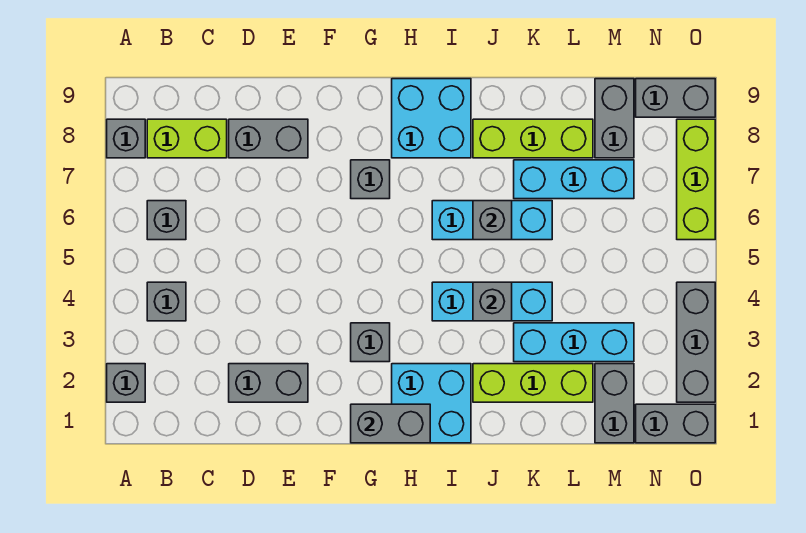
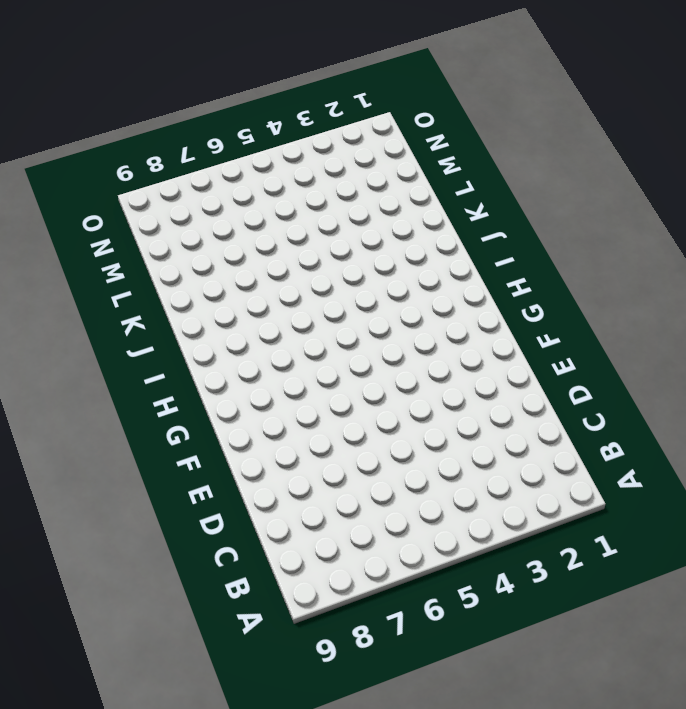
none -> grey brick A2 level 1
none -> grey brick A8 level 1
none -> grey brick B4 level 1

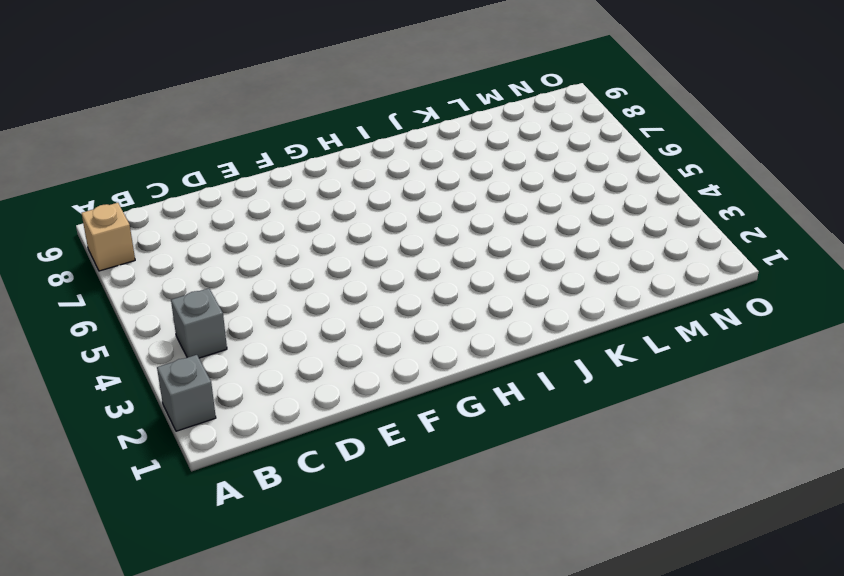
tan brick A8 level 1 -> grey brick A8 level 1
none -> grey brick B6 level 1
none -> lime brick B8:C8 level 1
none -> grey brick D2:E2 level 1

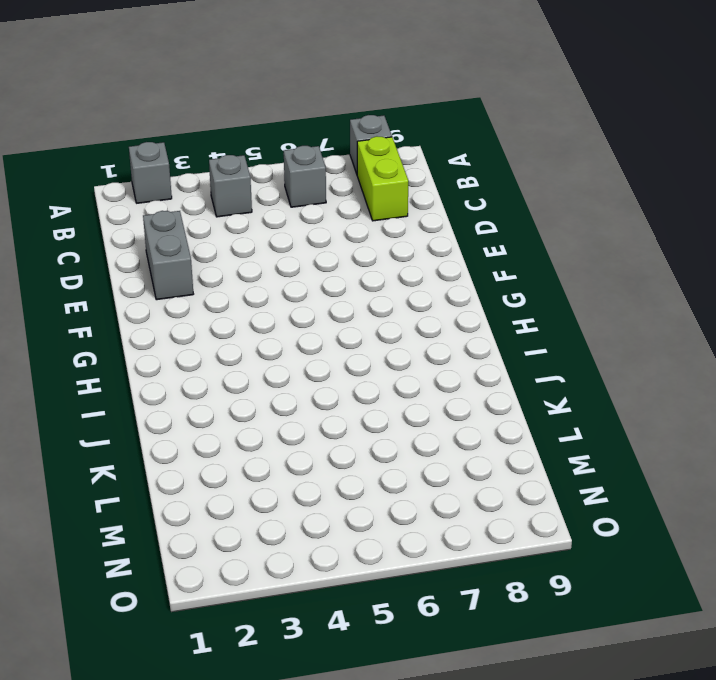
none -> grey brick D8:E8 level 1
none -> grey brick G3 level 1
none -> grey brick G7 level 1

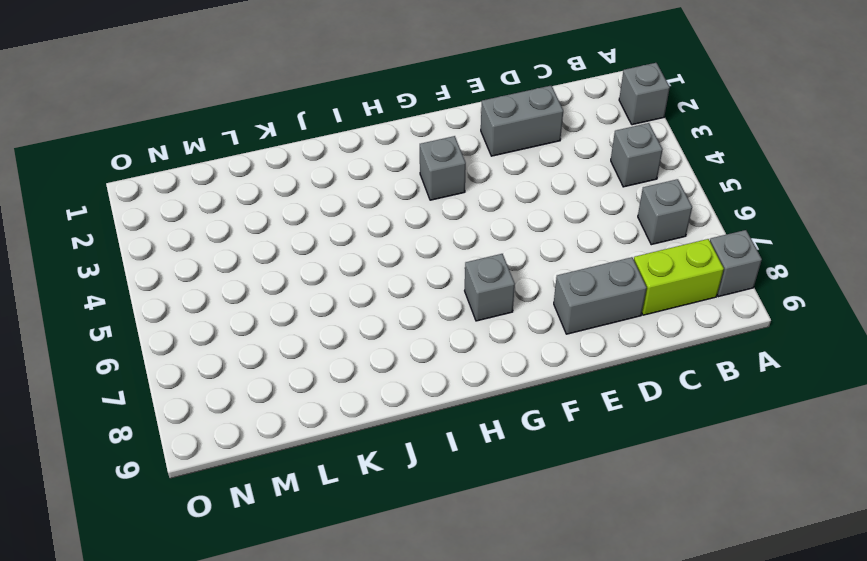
none -> cyan brick H1:I2 level 1
none -> cyan brick H8:I9 level 1
none -> cyan brick I4:K4 level 1

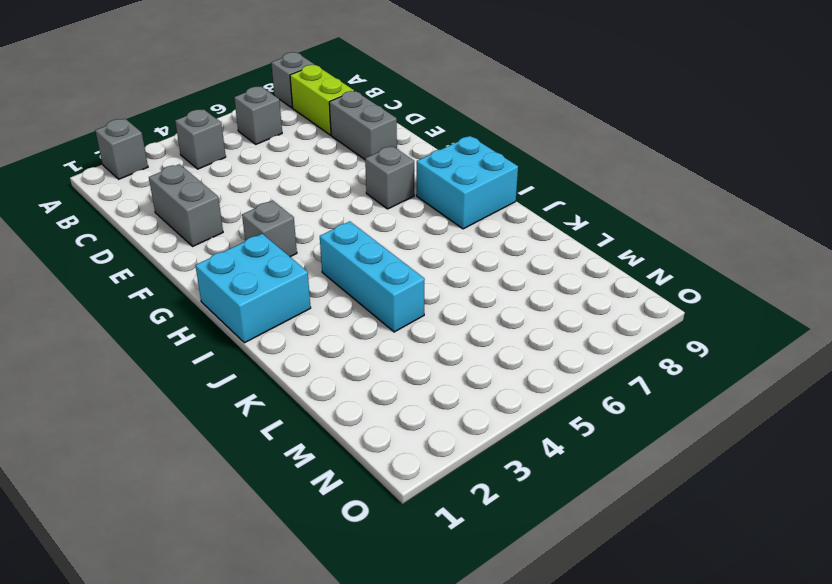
none -> cyan brick I6:K6 level 1
none -> lime brick J2:L2 level 1
none -> lime brick J8:L8 level 1

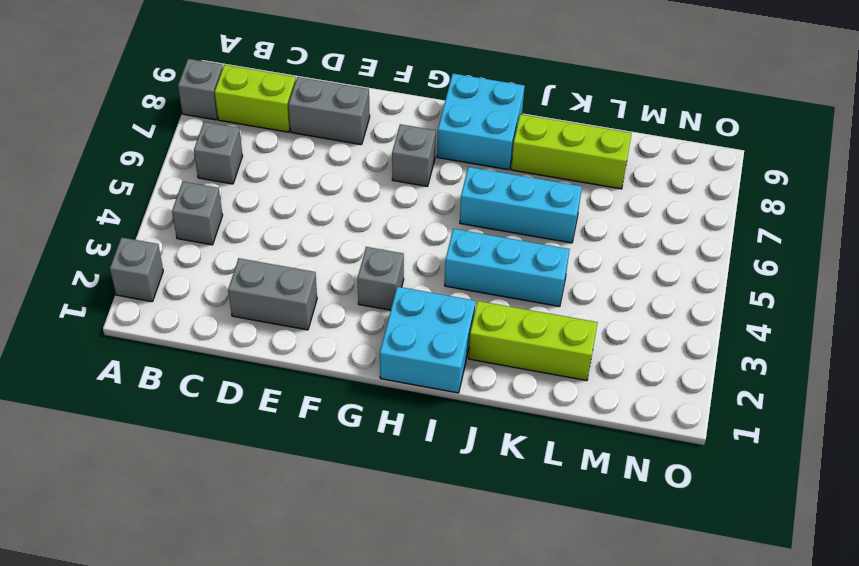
none -> cyan brick K3:M3 level 1
none -> cyan brick K7:M7 level 1
none -> grey brick M1:M2 level 1

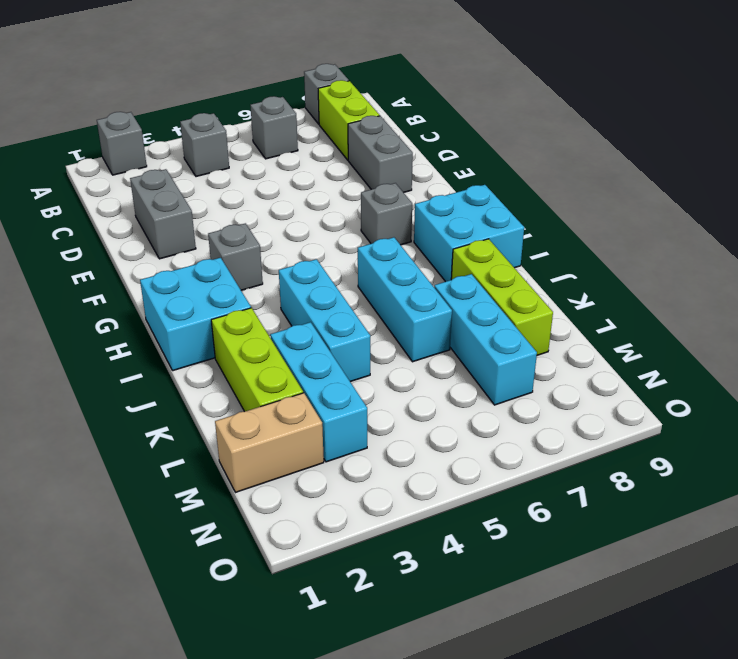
tan brick M1:M2 level 1 -> grey brick M1:M2 level 1
none -> grey brick M8:M9 level 1
none -> grey brick N1:O1 level 1
none -> grey brick N9:O9 level 1

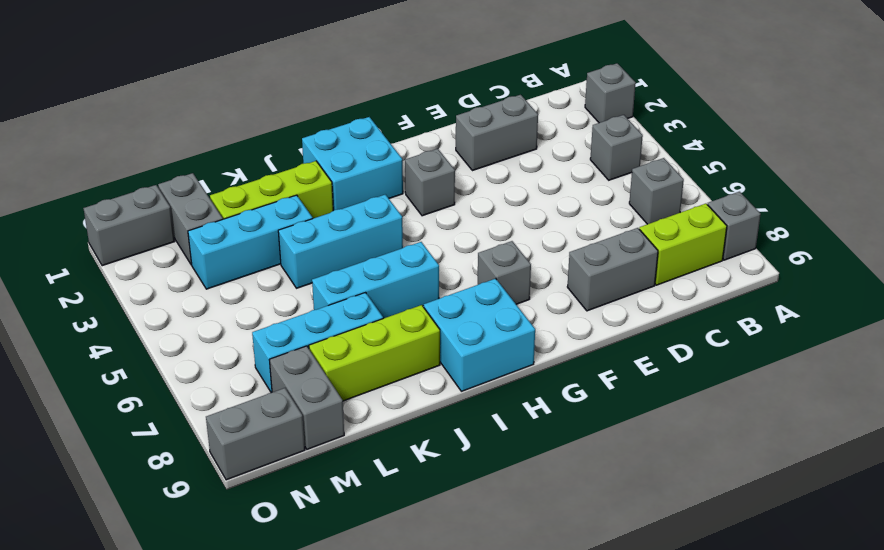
none -> grey brick O2:O4 level 1
none -> lime brick O6:O8 level 1
none -> grey brick G1:H1 level 2

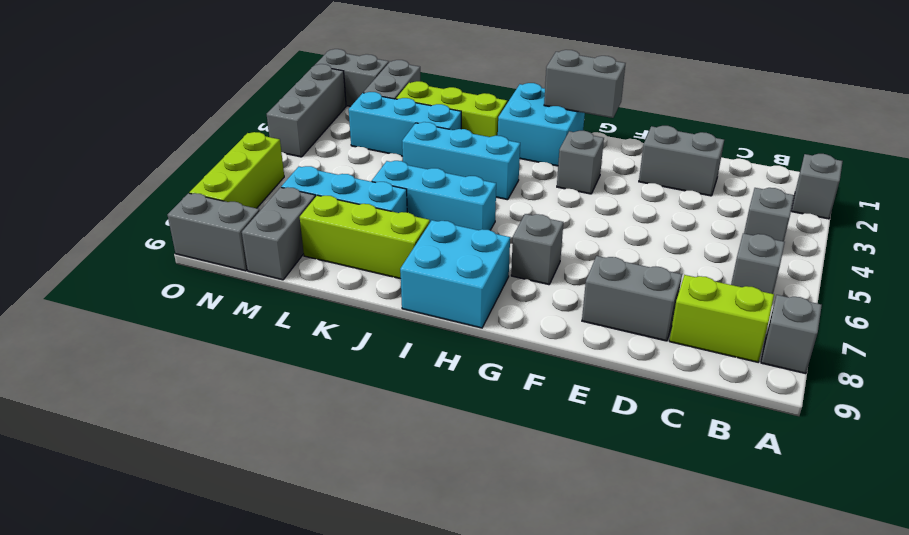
none -> grey brick J4 level 2
none -> grey brick J6 level 2

